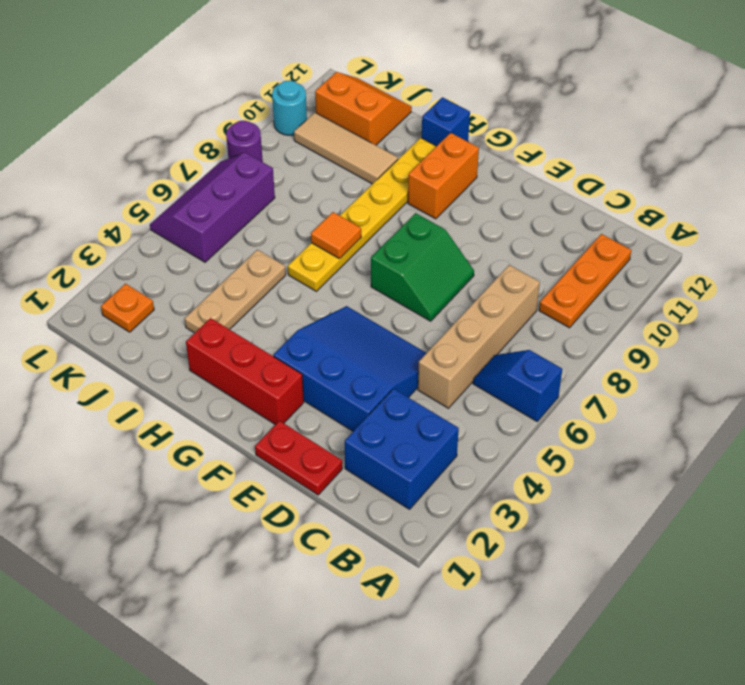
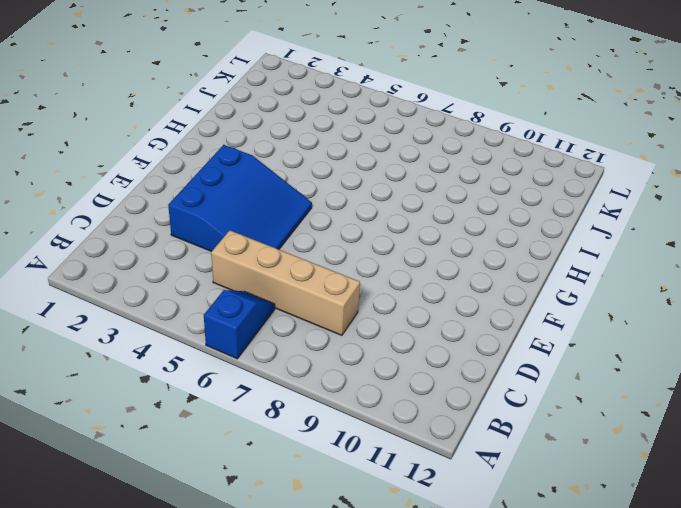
none -> blue brick B2:C3 level 1
none -> orange plate B9:B11 level 1
none -> red plate D1:E1 level 1

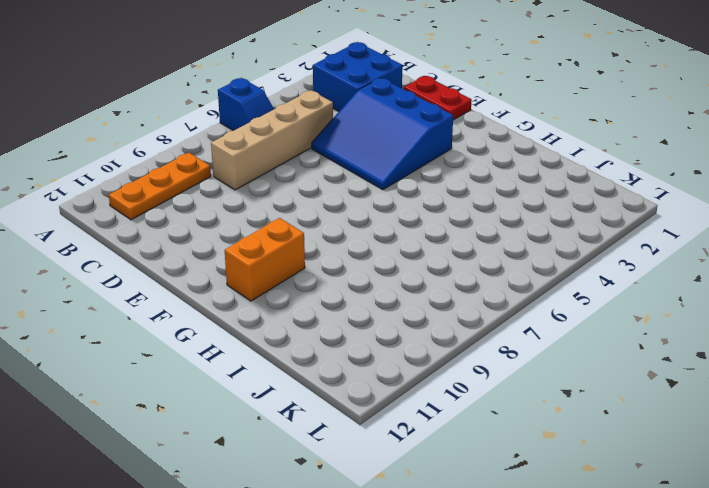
none -> green slope E7:F8 level 1 top F
none -> red brick F2:H2 level 1
none -> yellow plate H6:H11 level 1

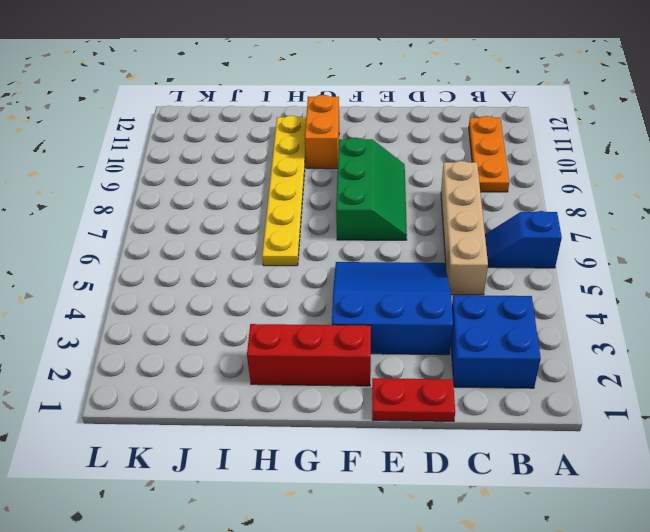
green slope E7:F9 level 1 top F -> green slope E7:F8 level 1 top F
none -> blue brick H12 level 1
none -> tan plate I3:I5 level 1
none -> tan tile I10:K10 level 1

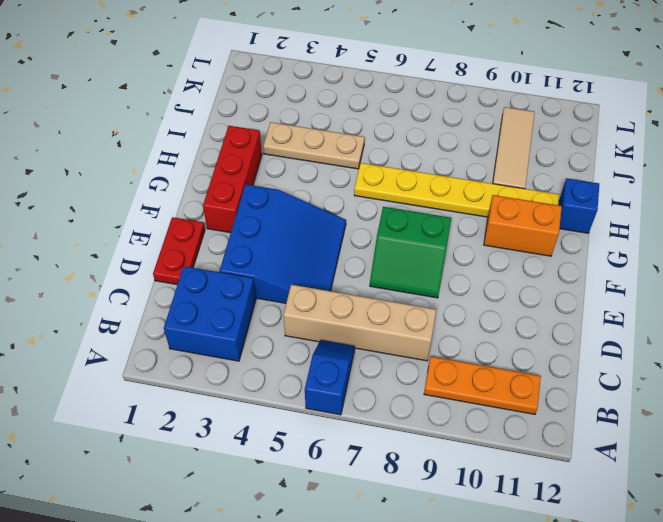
none -> orange slope J11:K12 level 1 top 11
none -> orange plate K2 level 1
none -> purple slope K5:L7 level 1 top K

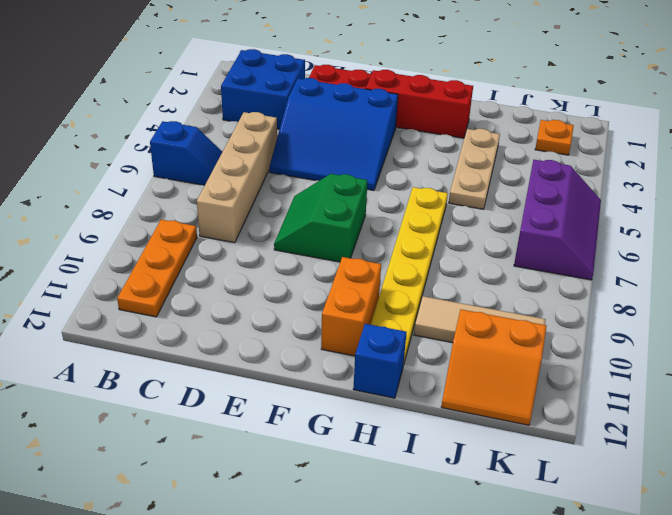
none -> purple round brick L8 level 1
none -> cyan round brick L10 level 1
none -> orange tile H7 level 2

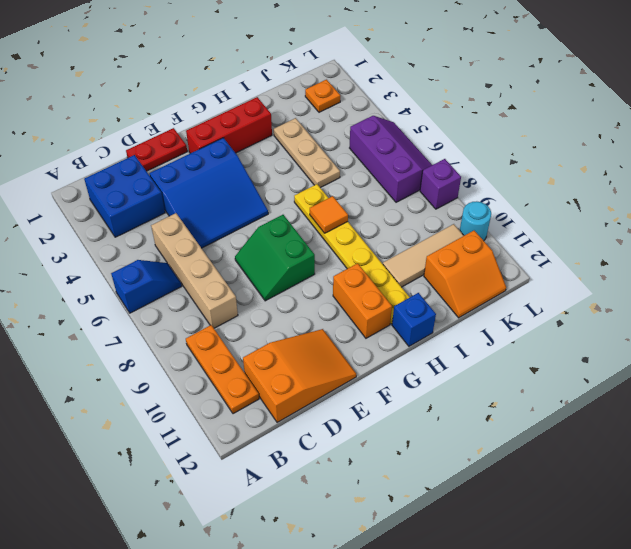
orange slope C11:E12 level 1 top C -> none
purple brick L8 level 1 -> purple round brick L8 level 1

